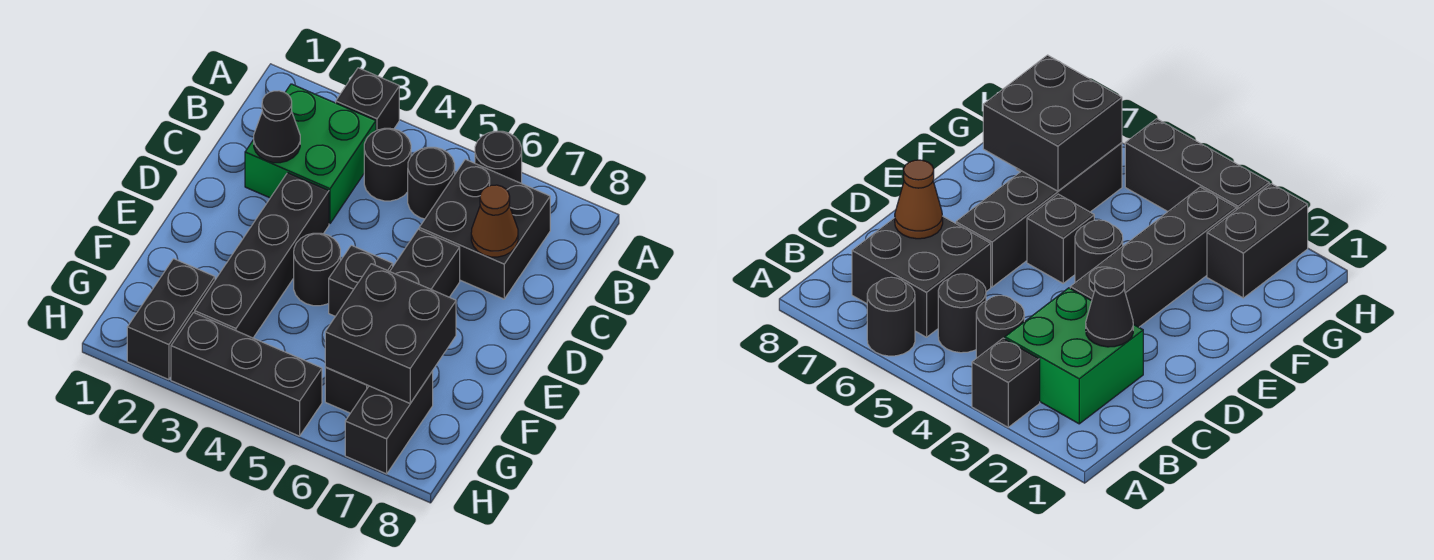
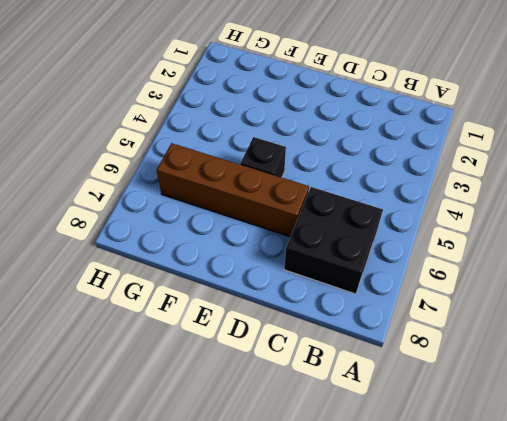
brown brick D6:G6 level 1 -> black brick D6:G6 level 1
none -> black brick A3 level 1
none -> black round brick A6 level 1
none -> green brick B2:C3 level 1

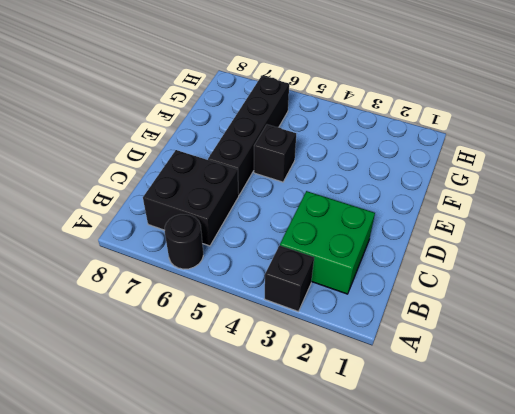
none -> black round brick B4 level 1
none -> black round brick B5 level 1
none -> black brick D3:G3 level 1

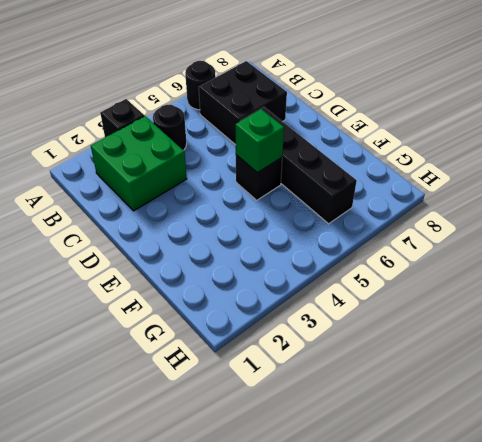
green brick E5 level 2 -> none
none -> black round brick B5 level 1
none -> black brick D3:G3 level 1
none -> black round brick E4 level 1

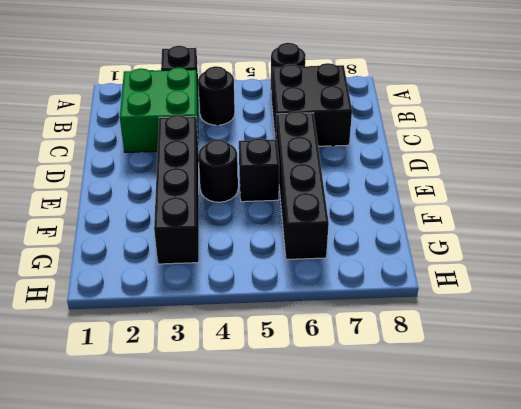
none -> black round brick B5 level 1
none -> black brick G2:H2 level 1
none -> black brick G7:H7 level 1

